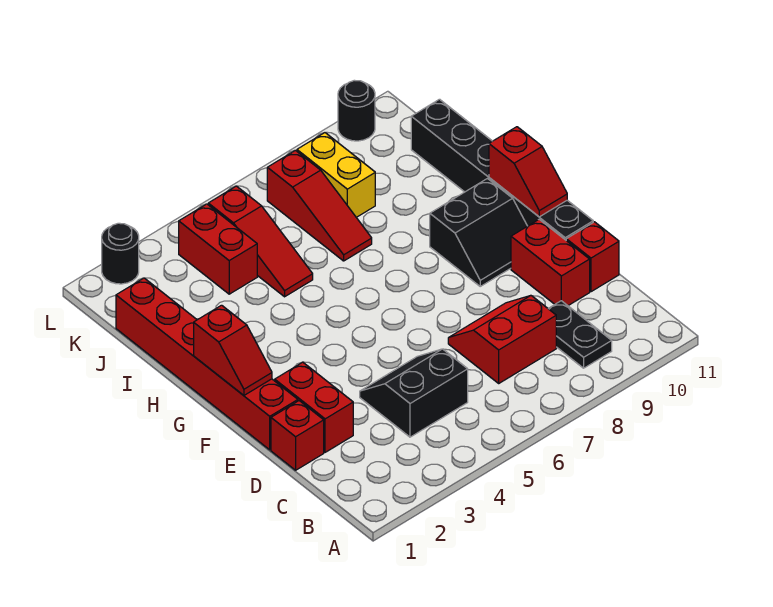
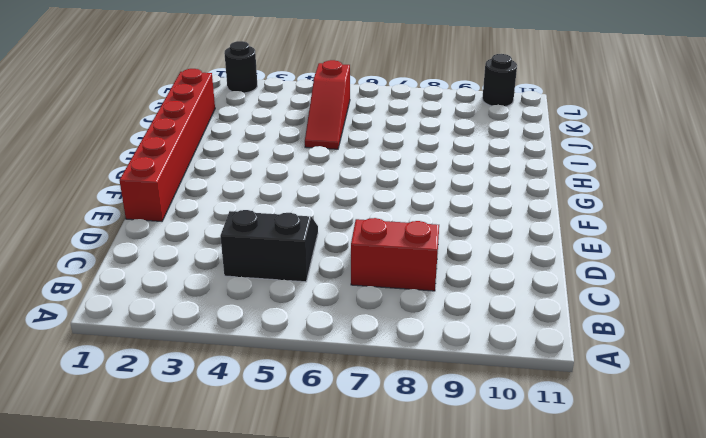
none -> black plate B9:C9 level 1
none -> red brick D1 level 1
none -> red brick D2:E2 level 1

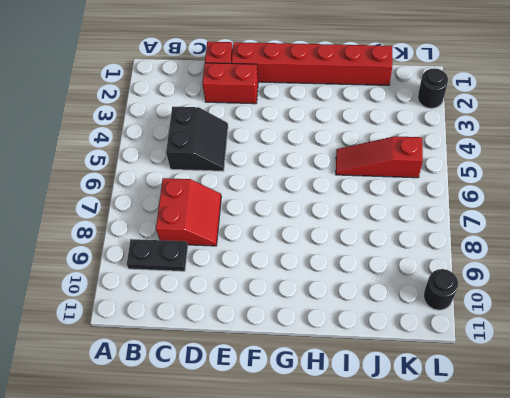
none -> red brick D10:E10 level 1
none -> red brick D11 level 1
none -> black brick E11:J11 level 1

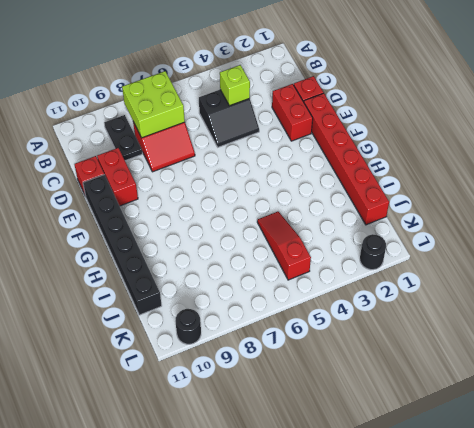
lime brick B7:C8 level 2 -> none
lime brick C4 level 2 -> none
none -> black slope F9:G10 level 1 top G
none -> red slope I7:K7 level 1 top K
none -> red brick J4:K4 level 1

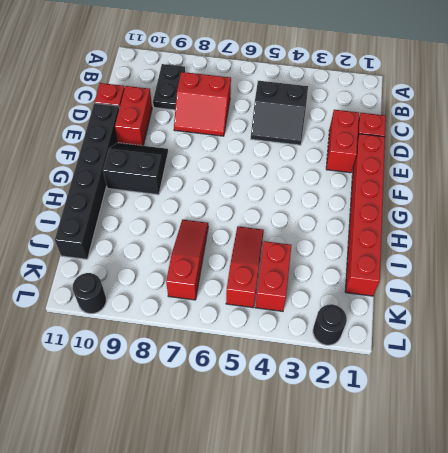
none -> yellow brick J8:K8 level 1
none -> red slope F1:G1 level 2 top G
none -> red slope F11:G11 level 2 top G

